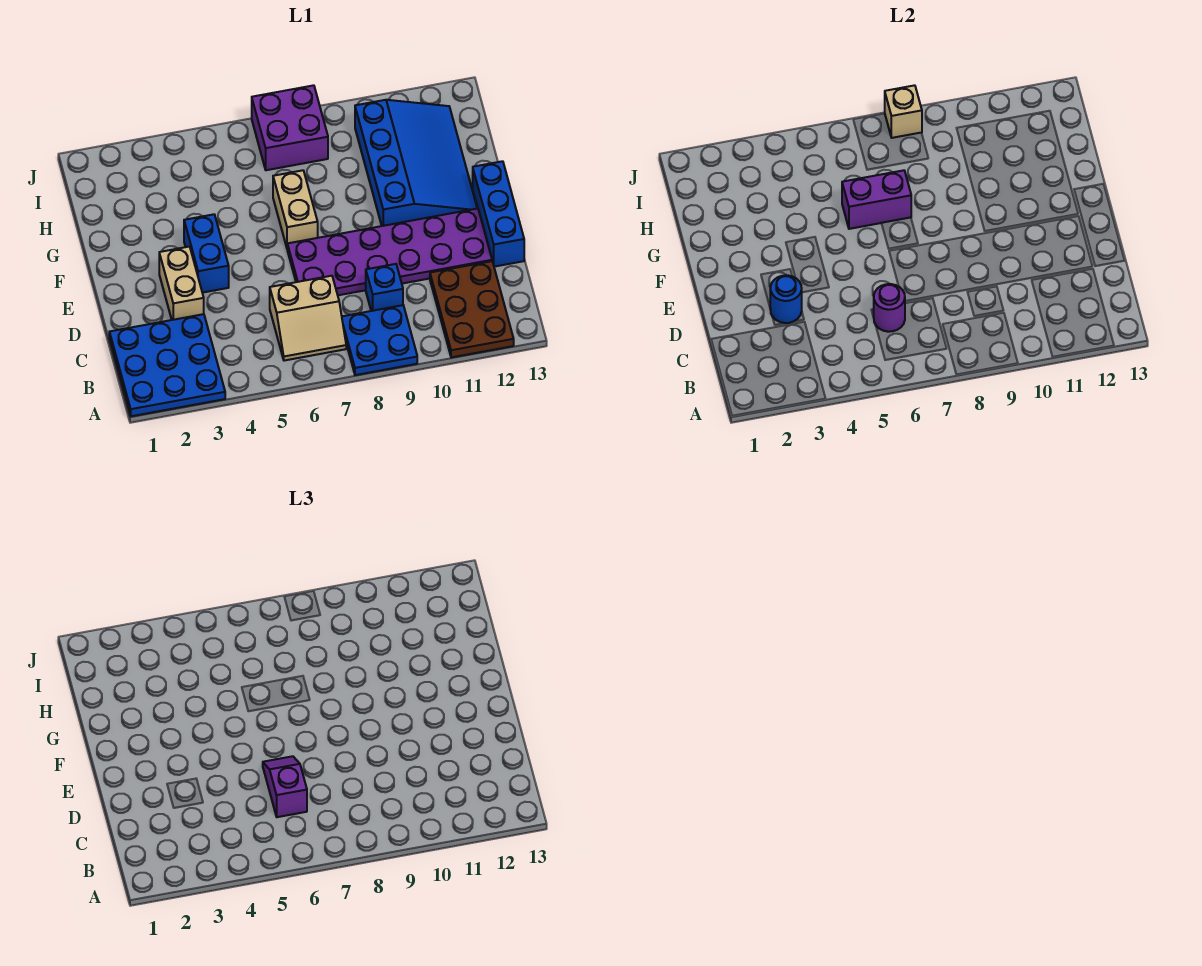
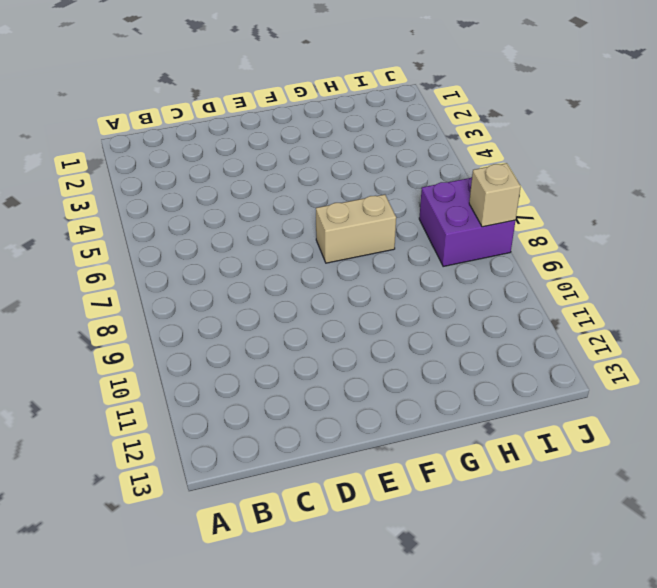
none -> blue plate A1:C3 level 1
none -> blue plate A8:B9 level 1
none -> brown plate A11:C12 level 1

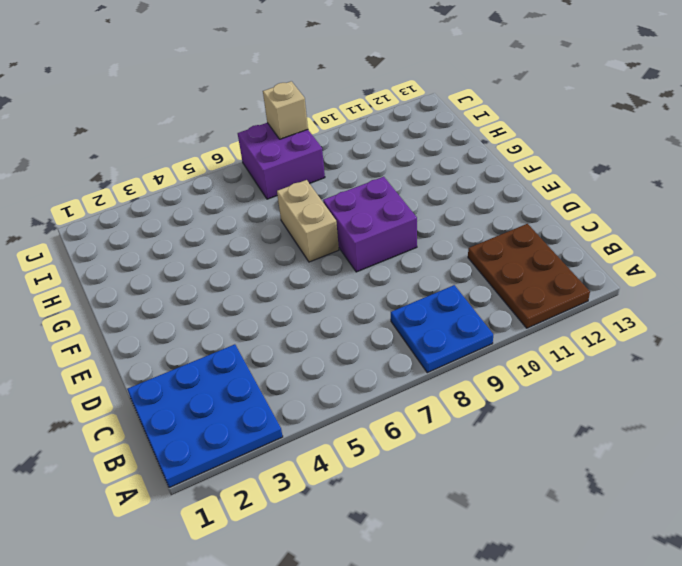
purple brick E8:F9 level 1 -> purple plate D7:E12 level 1
none -> tan slope B6:C7 level 1 top C
none -> blue brick C9 level 1
none -> tan brick D3:E3 level 1

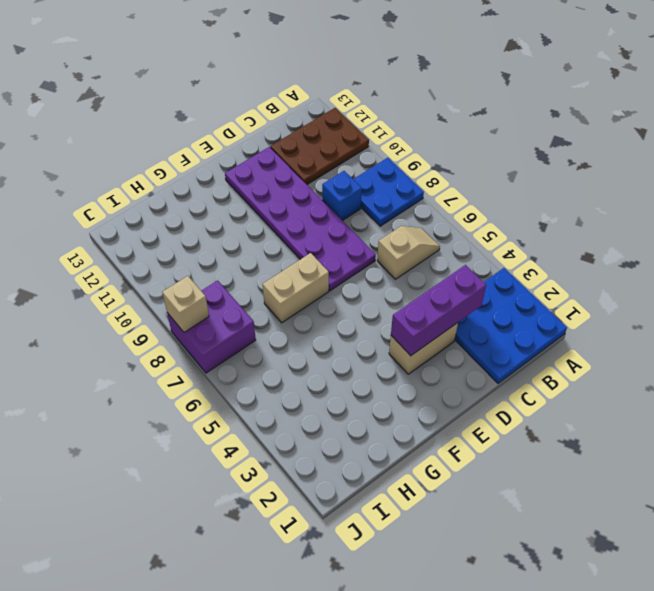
tan slope B6:C6 level 1 top C -> tan slope B6:C7 level 1 top C
purple brick C3:E3 level 2 -> blue round brick D3 level 2
none -> blue brick D13:F13 level 1
none -> blue brick E4:F4 level 1
none -> blue slope F10:I12 level 1 top 10

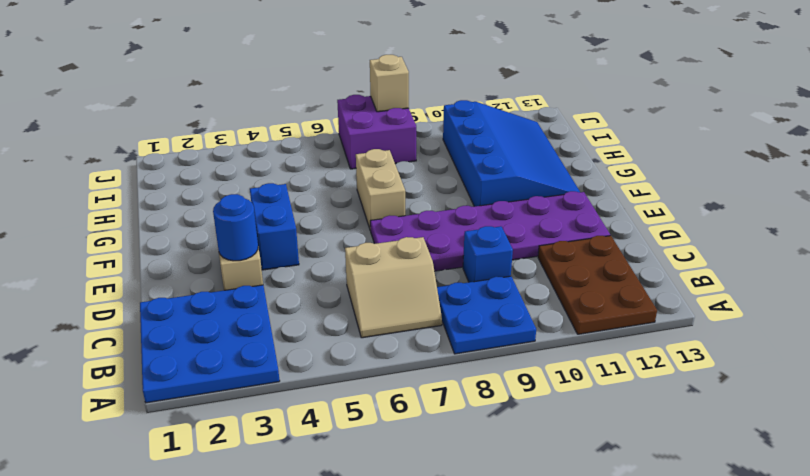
none -> blue brick D13:F13 level 1
none -> purple round brick C6 level 2
none -> purple brick G6:G7 level 2

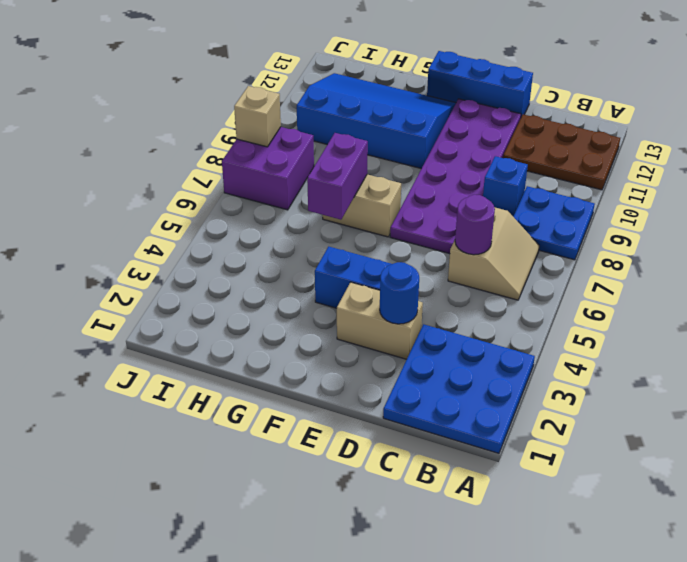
none -> purple slope C6:D6 level 3 top C

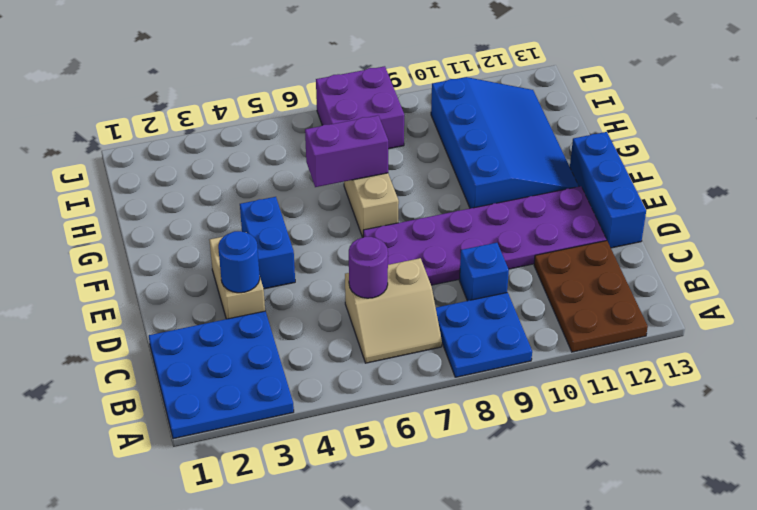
none -> tan brick J8 level 2
none -> purple slope C6:D6 level 3 top C

